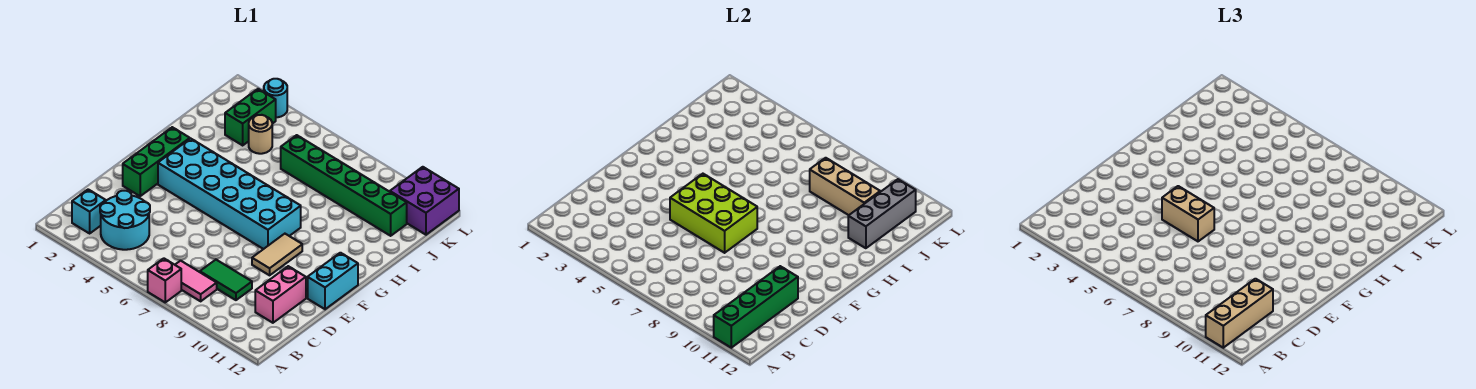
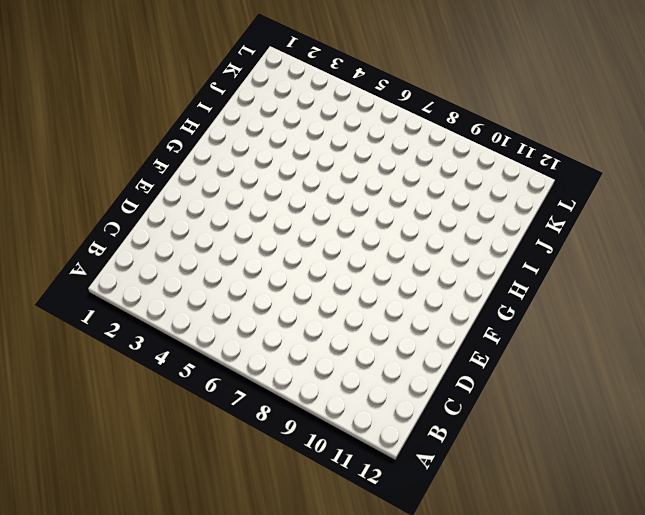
none -> pink brick A7 level 1
none -> cyan brick B2 level 1
none -> cyan round brick B3:C4 level 1

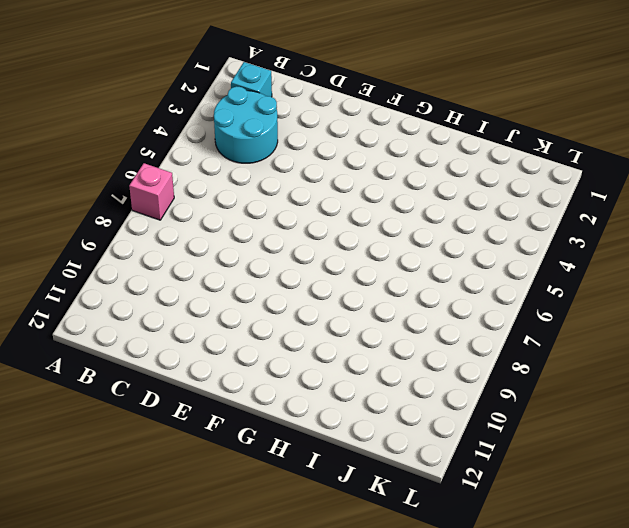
none -> pink tile B7:B8 level 1
none -> green tile C8:C9 level 1
none -> pink brick C11:D11 level 1

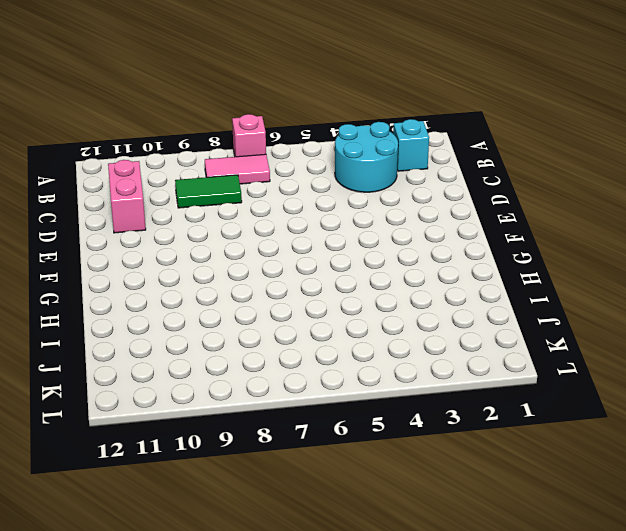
none -> green brick E2:G2 level 1
none -> tan tile E9:F9 level 1
none -> cyan brick E12:F12 level 1

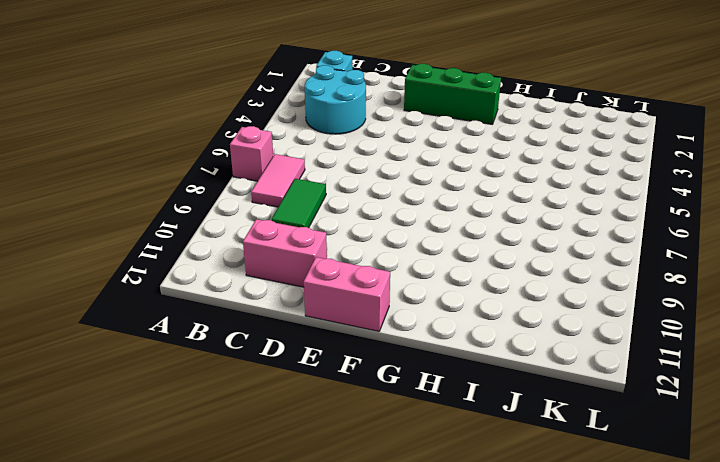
pink brick E12:F12 level 1 -> cyan brick E12:F12 level 1
none -> tan tile E9:F9 level 1
none -> cyan brick F3:G8 level 1
none -> green brick J3:K3 level 1

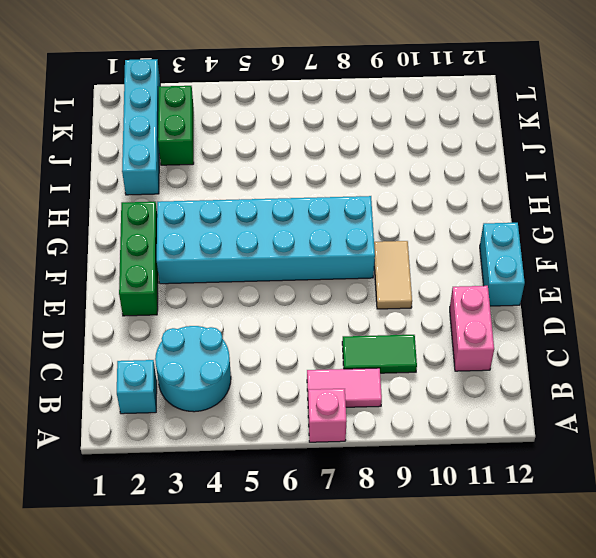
cyan brick I2:L2 level 1 -> none
none -> tan round brick J4 level 1
none -> green brick J6:J11 level 1
none -> purple brick K11:L12 level 1

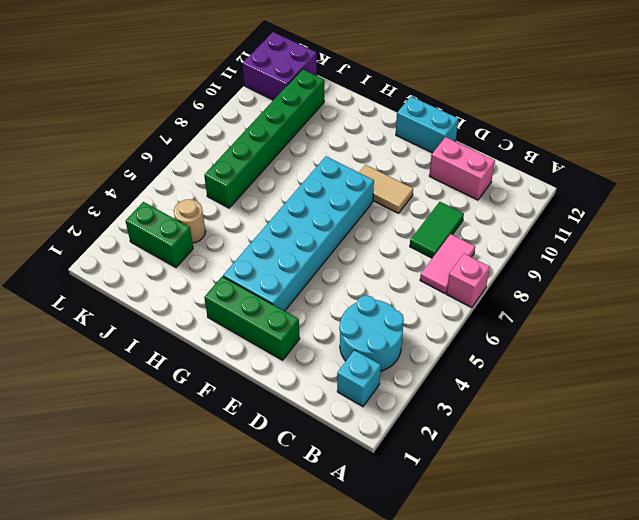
none -> cyan round brick L3 level 1
none -> green brick A11:D11 level 2
none -> lime brick E5:F7 level 2

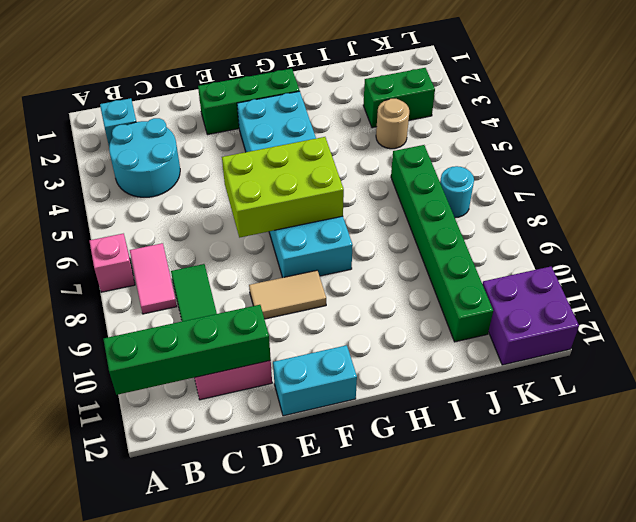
lime brick E6:G7 level 2 -> lime brick E5:F7 level 2
cyan round brick K7 level 1 -> cyan round brick L3 level 1
none -> grey brick I11:K11 level 2
none -> tan brick J8:J10 level 2
none -> tan brick A11:C11 level 3

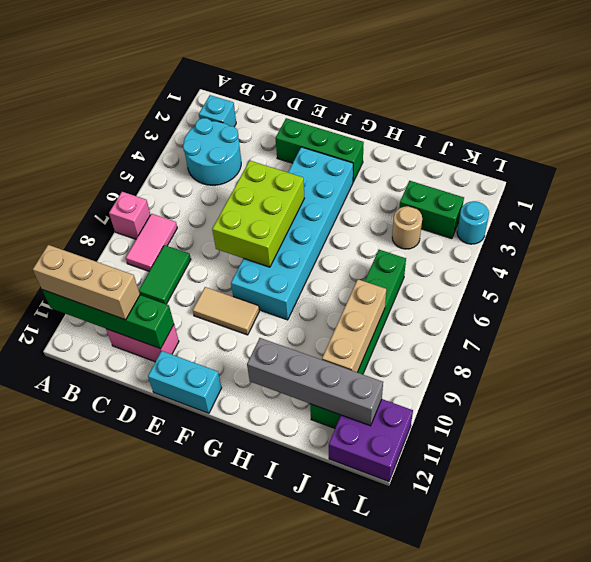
grey brick H11:K11 level 2 -> grey brick I11:K11 level 2
none -> tan brick E5:E6 level 3

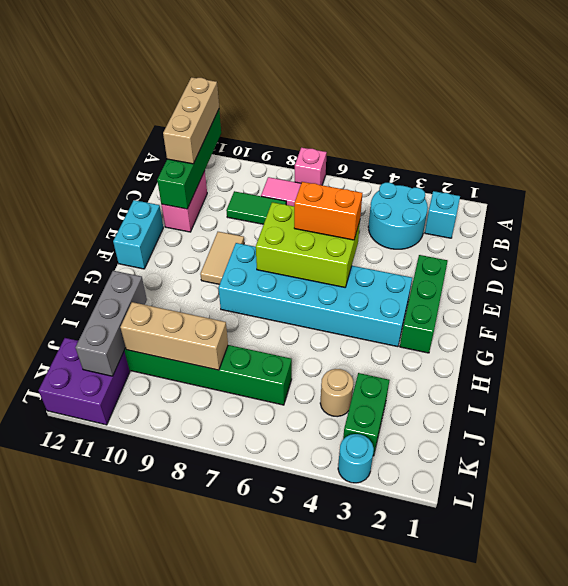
orange brick E5:E6 level 3 -> tan brick E5:E6 level 3

